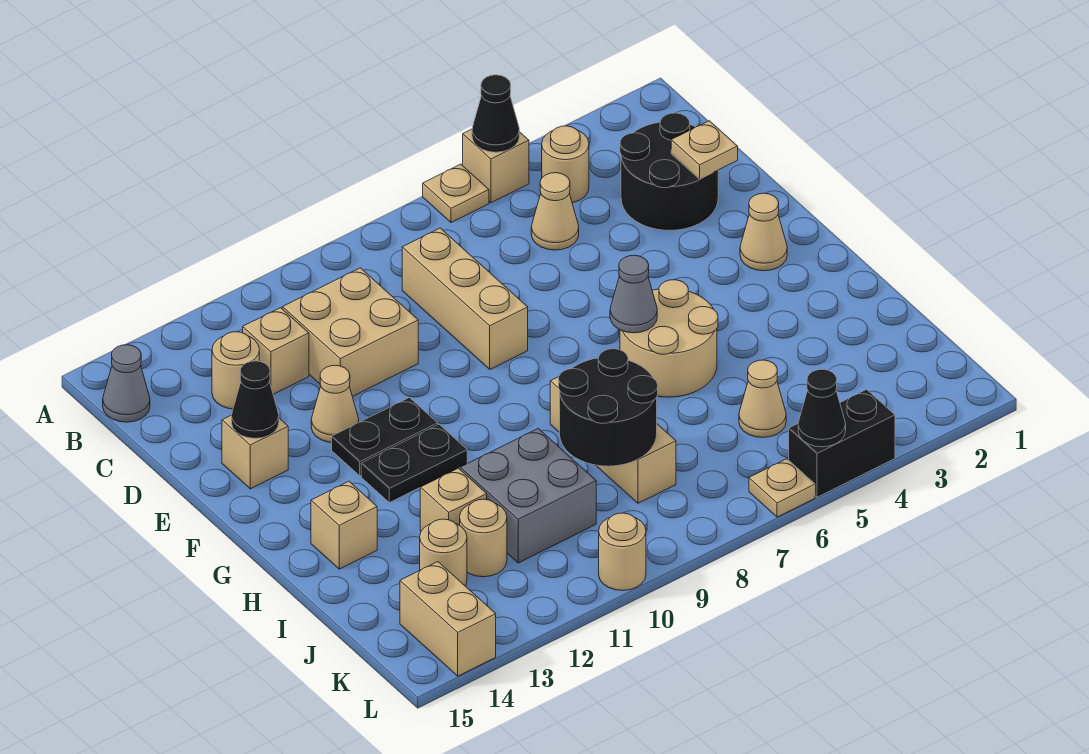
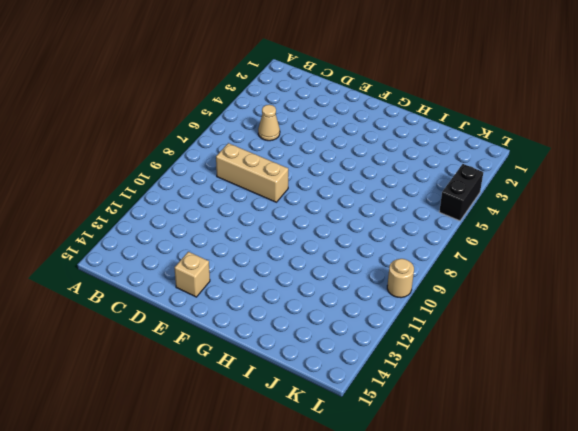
none -> tan brick A5 level 1
none -> tan plate A6 level 1
none -> tan round brick B4 level 1
none -> grey cone B15 level 1

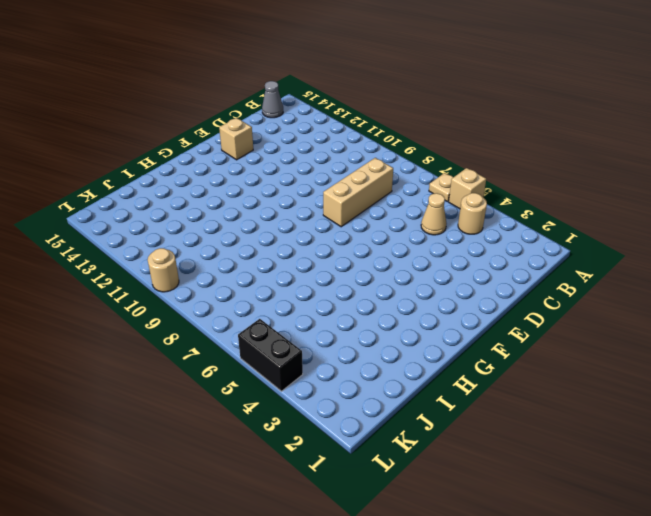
none -> black round brick C2:D3 level 1
none -> tan brick C10:D11 level 1
none -> tan brick C12 level 1
none -> tan round brick C13 level 1

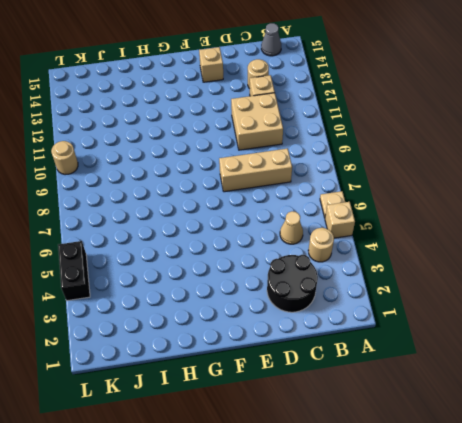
none -> tan cone E12 level 1
none -> tan cone F2 level 1
none -> black plate F11:F12 level 1
none -> tan round brick G5:H6 level 1

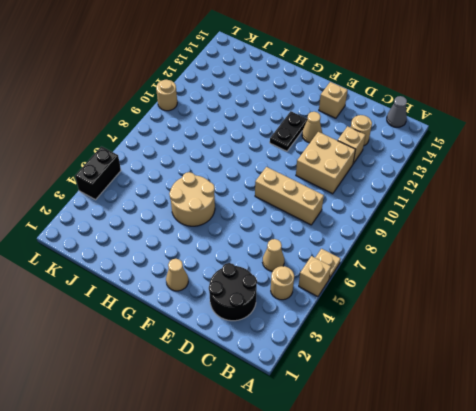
none -> black plate G11:G12 level 1
none -> tan brick H8:J8 level 1
none -> tan brick H14 level 1
none -> grey brick I10:J11 level 1

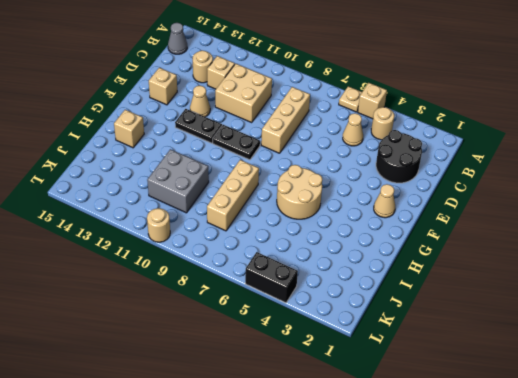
black plate F9:F10 level 1 -> black plate G11:G12 level 1
none -> tan brick I12 level 1
none -> tan cone J5 level 1
none -> tan round brick J12 level 1
none -> tan round brick J13 level 1

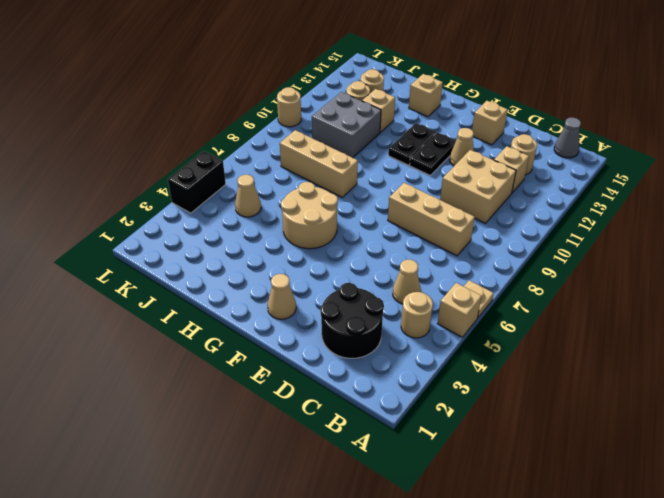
none -> tan brick K14:L14 level 1
none -> tan plate L6 level 1
none -> black cone A5 level 2
none -> tan plate D2 level 2

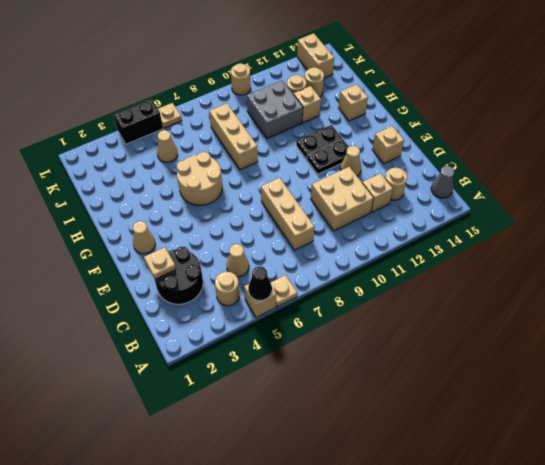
none -> black cone E14 level 2
none -> grey cone G6 level 2
none -> black round brick I8:J9 level 2
none -> black cone L5 level 2

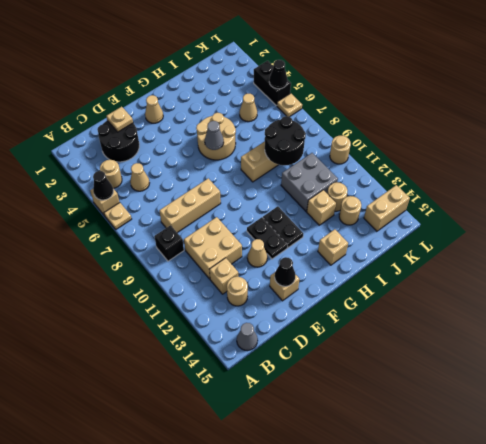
black brick B9 level 1 -> none

